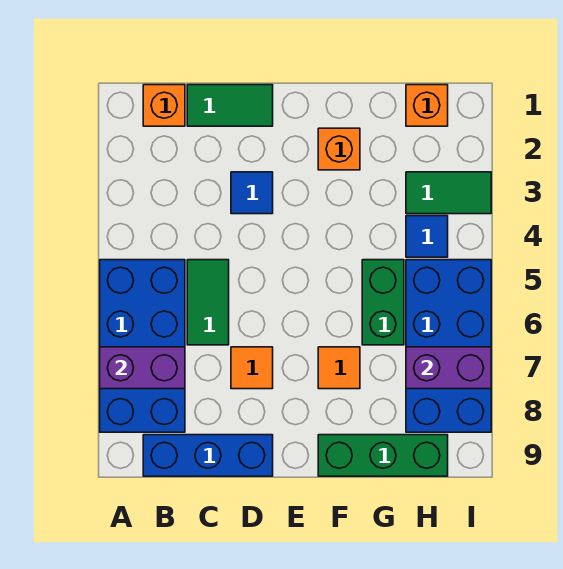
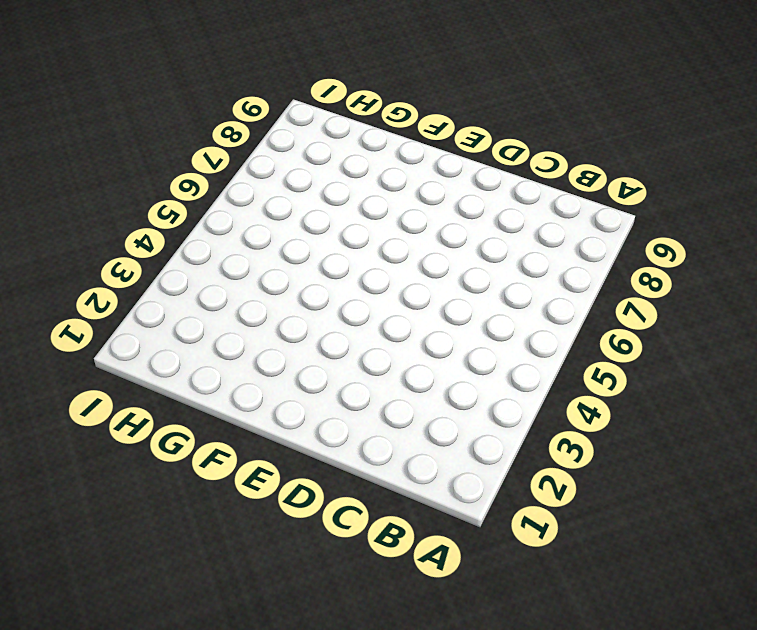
none -> blue brick A5:B8 level 1
none -> orange brick B1 level 1
none -> blue brick B9:D9 level 1

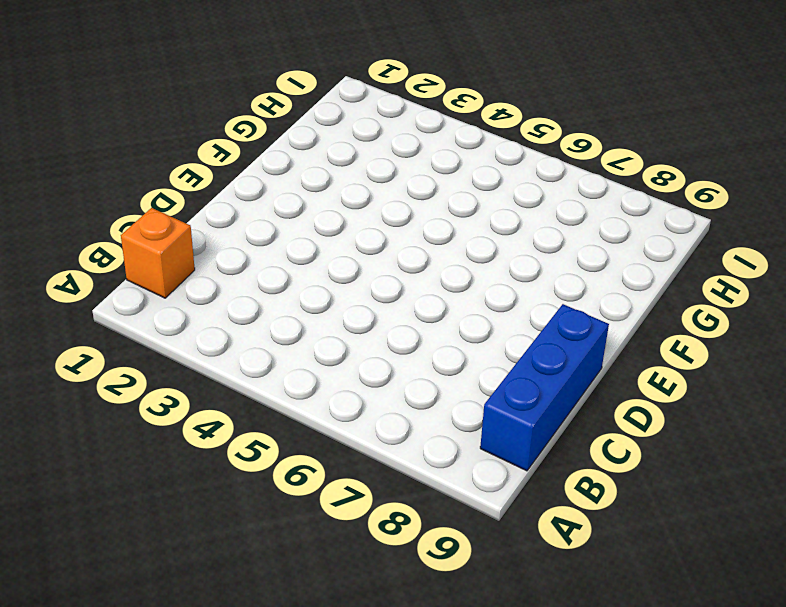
none -> blue brick A5:B8 level 1
none -> green tile C1:D1 level 1
none -> green tile C5:C6 level 1

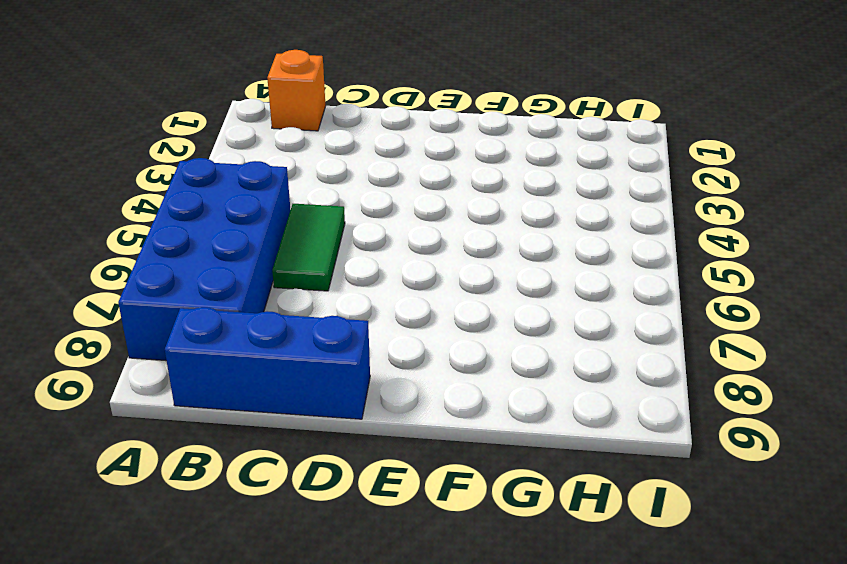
none -> green tile C1:D1 level 1
none -> blue tile D3 level 1
none -> orange tile D7 level 1

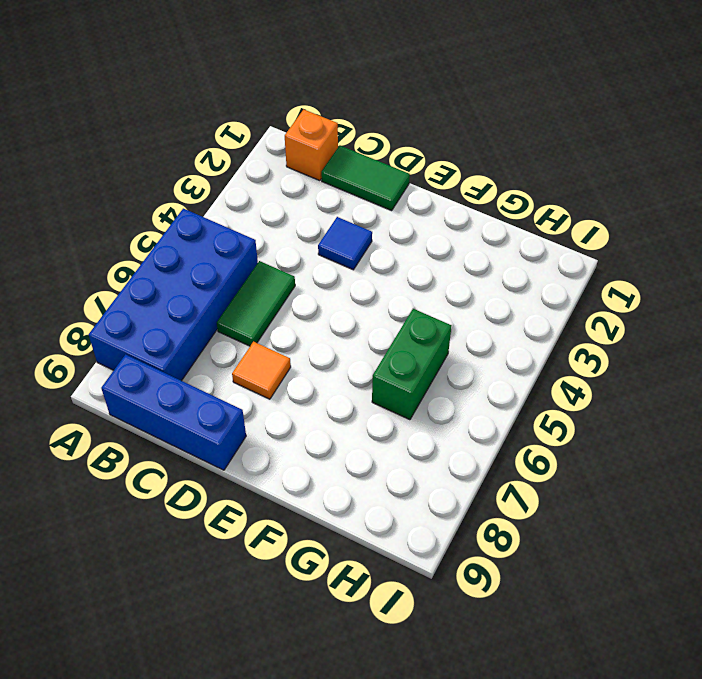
none -> orange brick F2 level 1
none -> orange tile F7 level 1
none -> green brick F9:H9 level 1

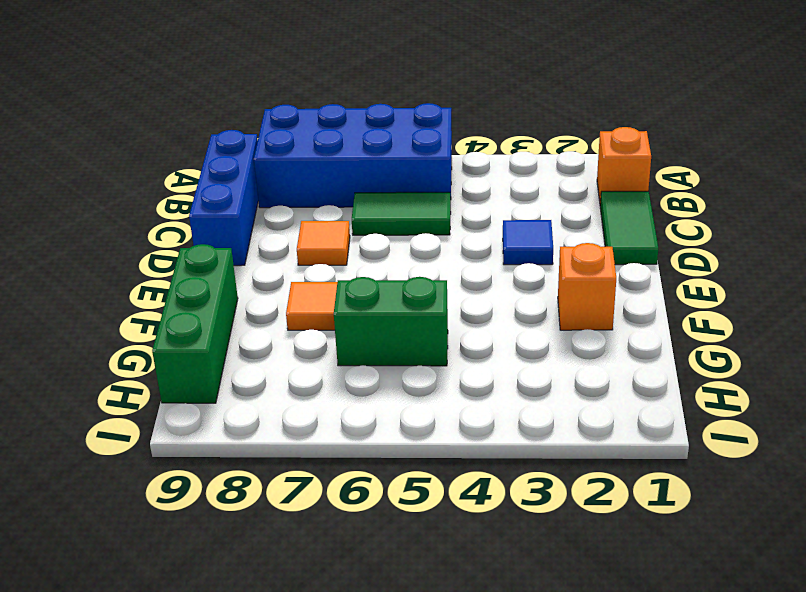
none -> orange brick H1 level 1
none -> green tile H3:I3 level 1
none -> blue tile H4 level 1

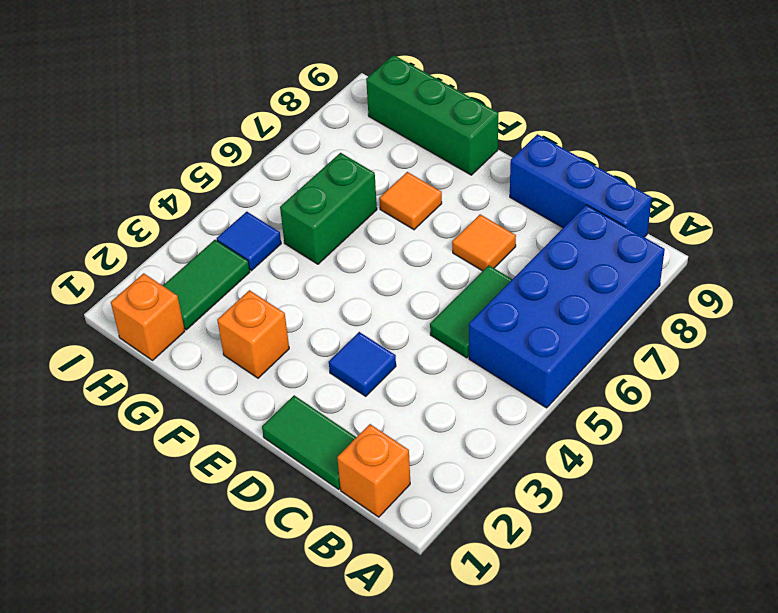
green tile H2:H3 level 1 -> green tile H3:I3 level 1
none -> blue brick H5:I8 level 1
none -> purple brick A7:B7 level 2
none -> purple brick H7:I7 level 2

